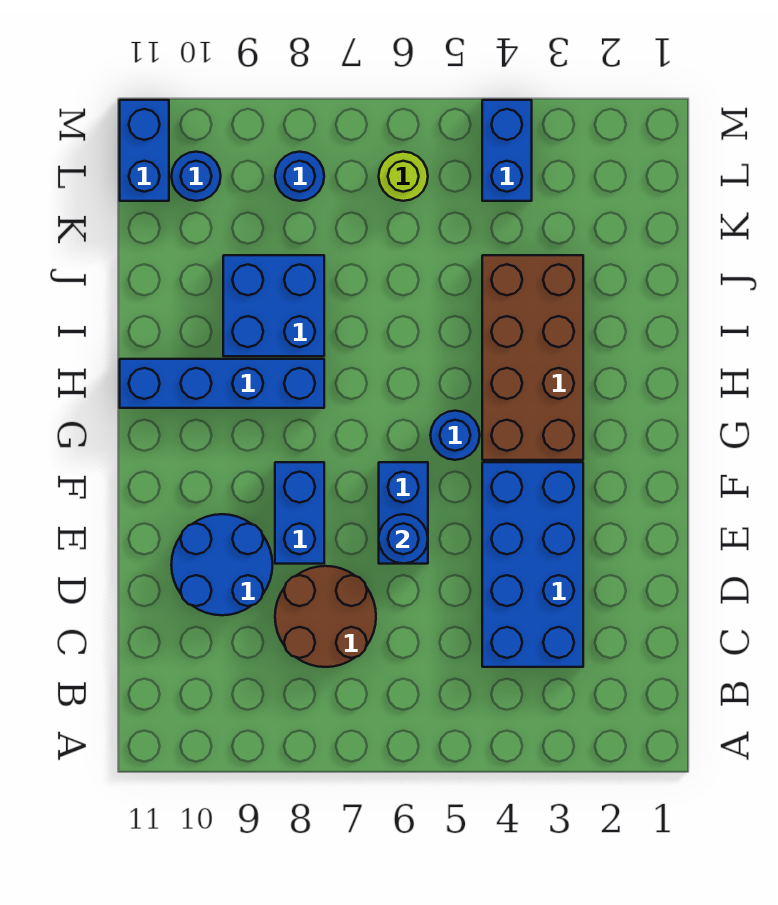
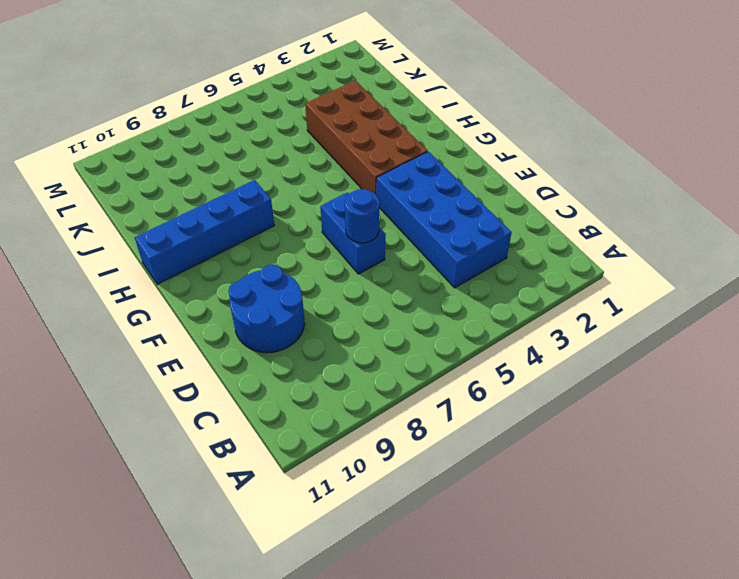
none -> brown round brick C7:D8 level 1
none -> blue brick E8:F8 level 1
none -> blue round brick G5 level 1

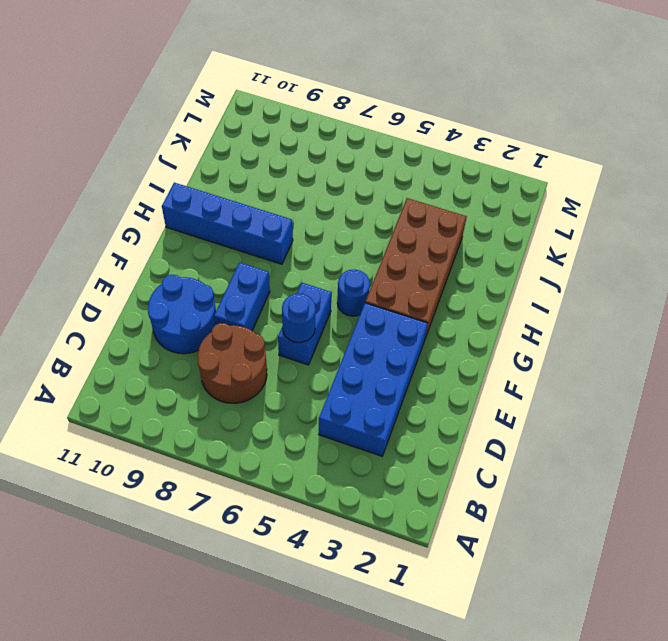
none -> blue brick I8:J9 level 1
none -> blue brick L4:M4 level 1
none -> lime round brick L6 level 1

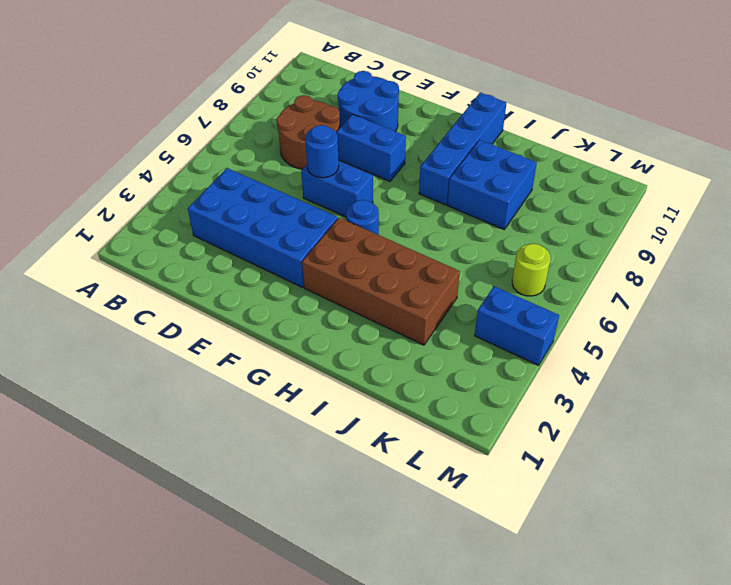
none -> blue round brick L8 level 1
none -> blue round brick L10 level 1
none -> blue brick L11:M11 level 1

